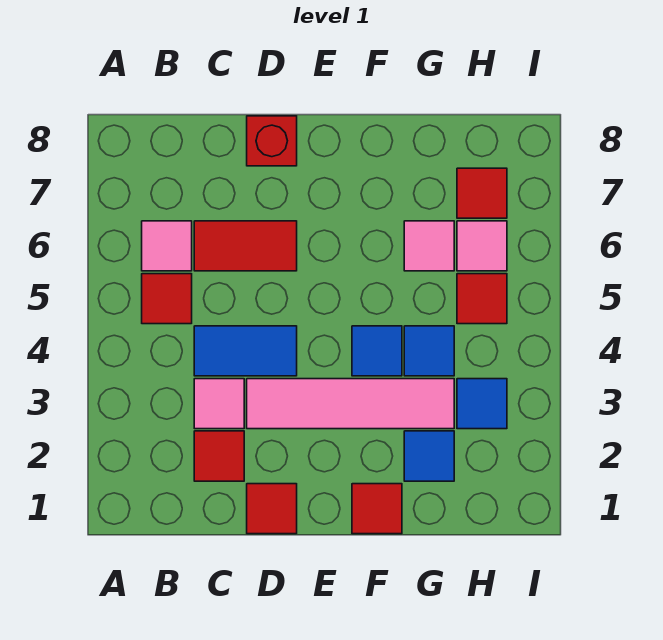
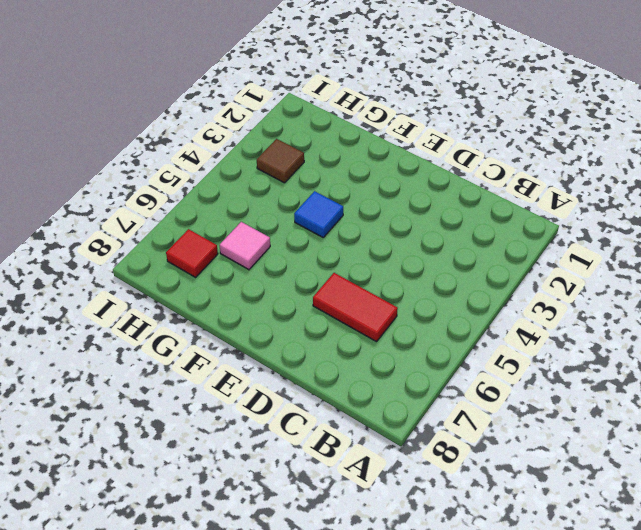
brown tile H3 level 1 -> blue tile H3 level 1
none -> red tile B5 level 1
none -> pink tile B6 level 1
none -> red tile C2 level 1

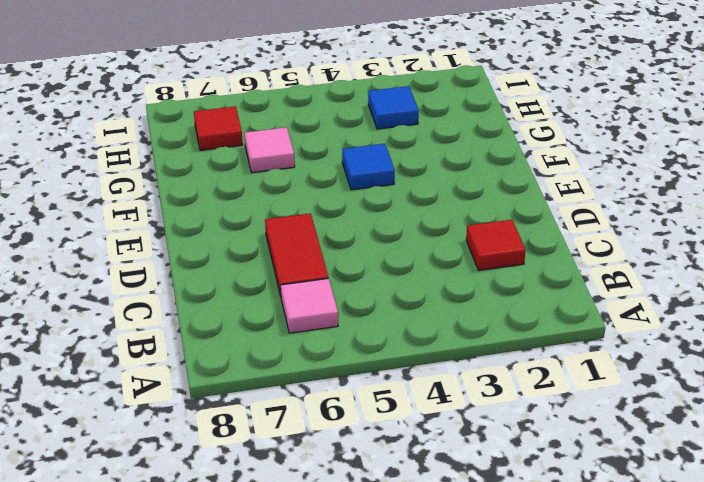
none -> red tile B5 level 1
none -> pink tile C3 level 1
none -> blue tile C4:D4 level 1

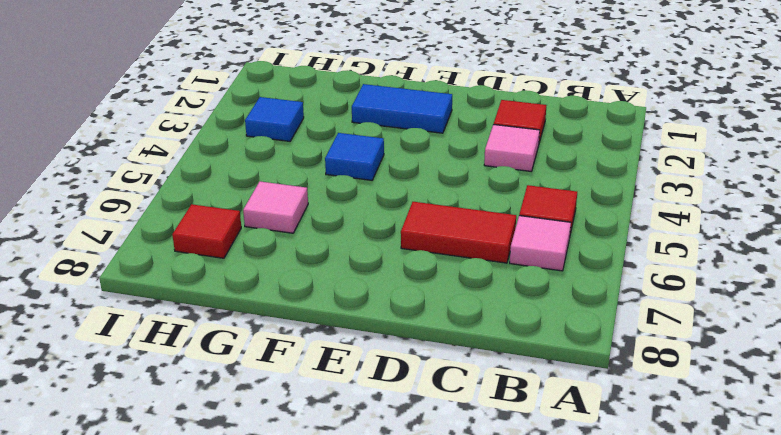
blue tile E2:F2 level 1 -> blue tile C4:D4 level 1
none -> red tile D1 level 1
none -> pink tile D3:G3 level 1
none -> red brick D8 level 1

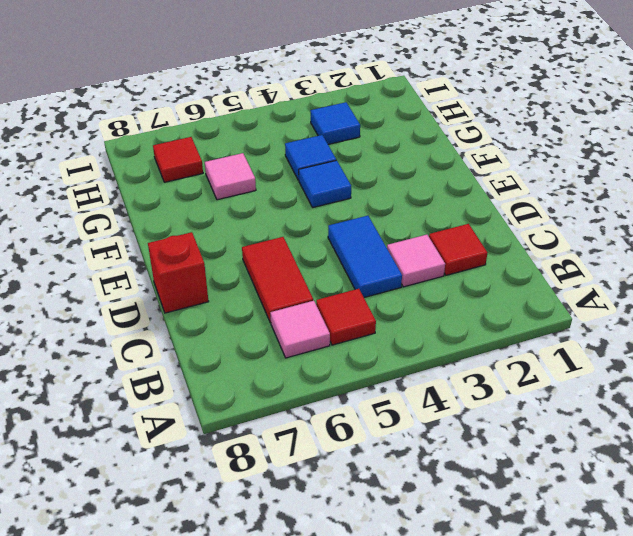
none -> red tile D1 level 1
none -> pink tile D3:G3 level 1
none -> red tile F1 level 1

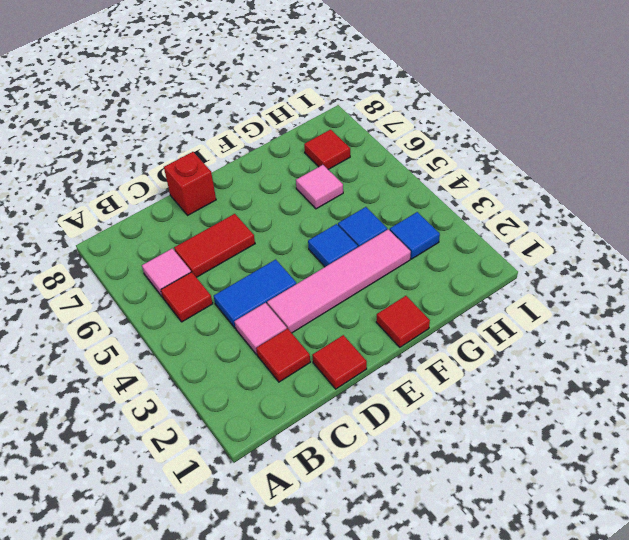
none -> blue tile G2 level 1
none -> red tile H5 level 1
none -> pink tile H6 level 1

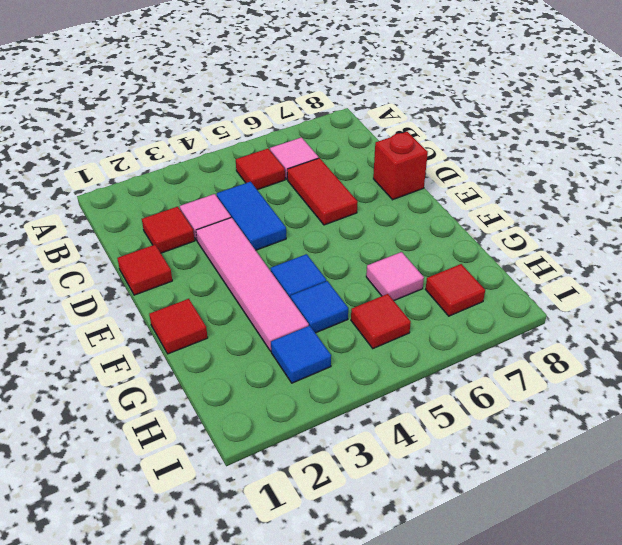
none -> blue tile G2 level 1
none -> pink tile H6 level 1

